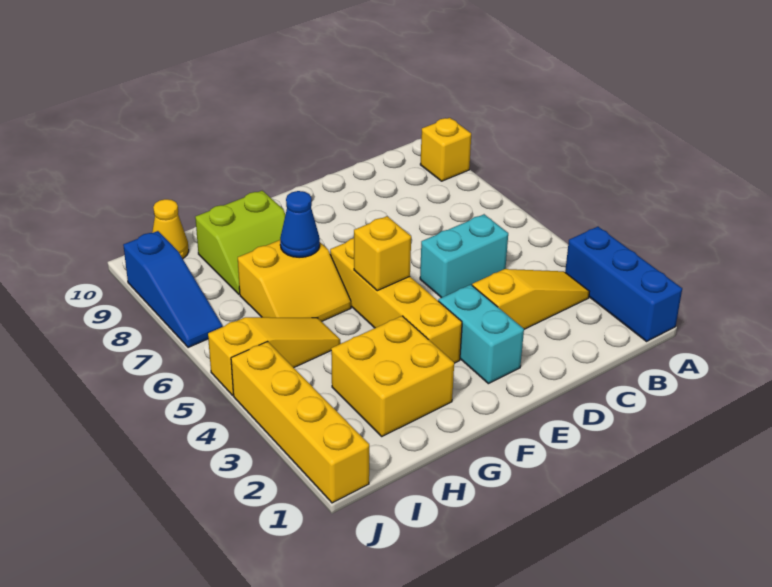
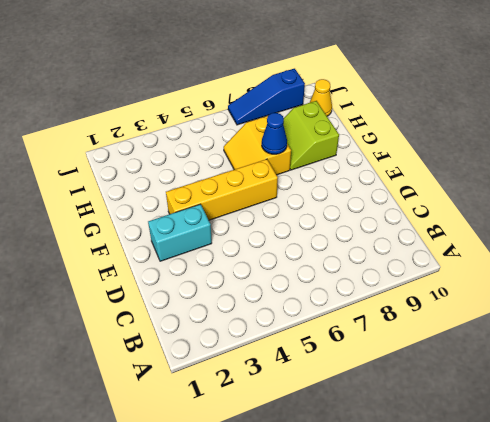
none -> blue brick A1:A3 level 1
none -> yellow brick A9 level 1
none -> yellow slope B3:D3 level 1 top D

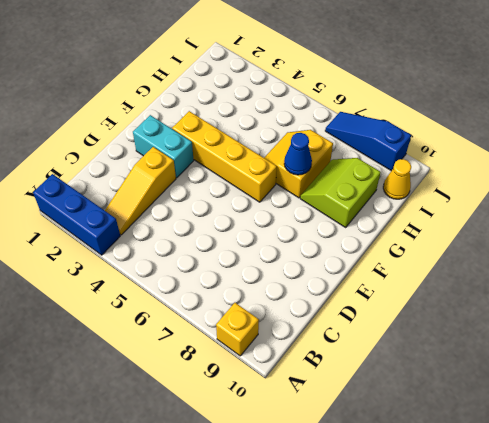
none -> cyan brick C5:D5 level 1
none -> yellow brick G2:H3 level 1
none -> yellow slope H5:J5 level 1 top J

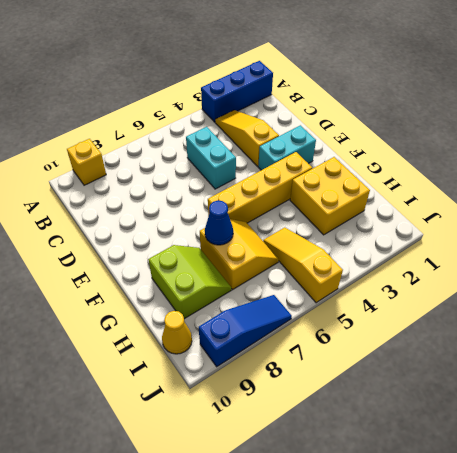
none -> yellow brick J1:J4 level 1
none -> yellow brick F5 level 2

